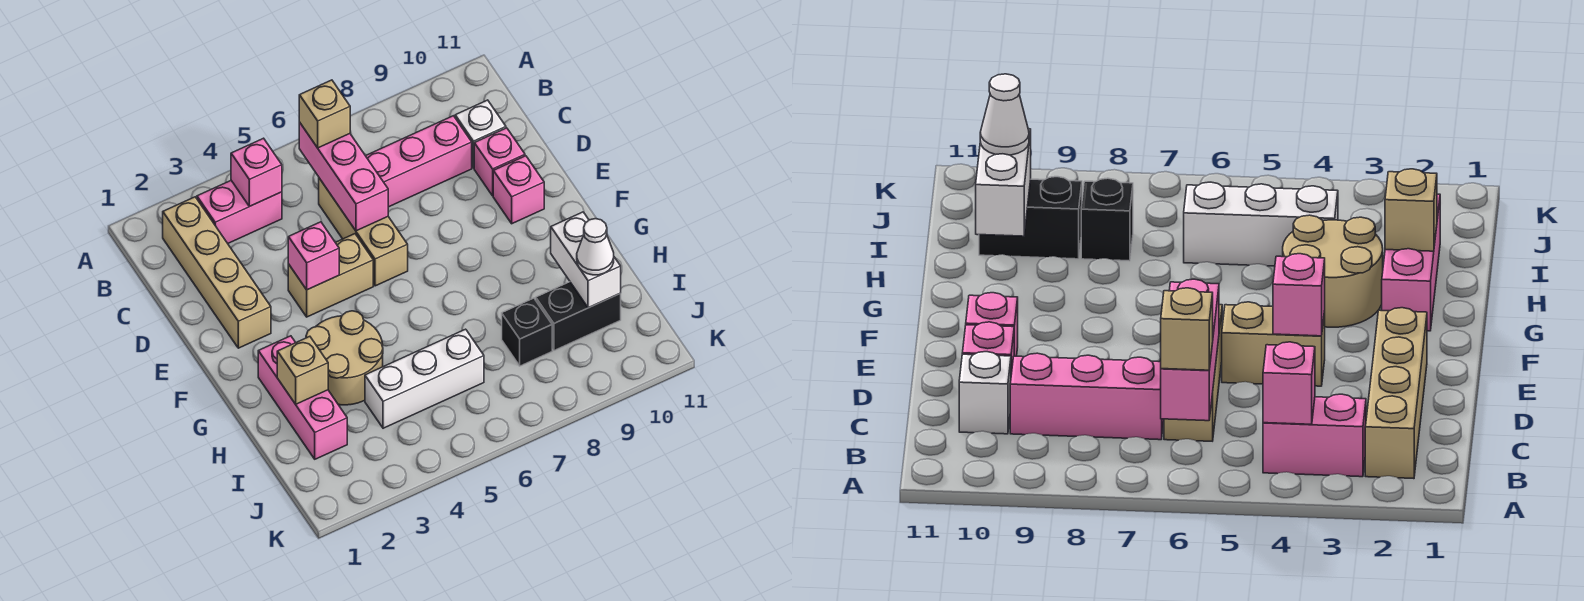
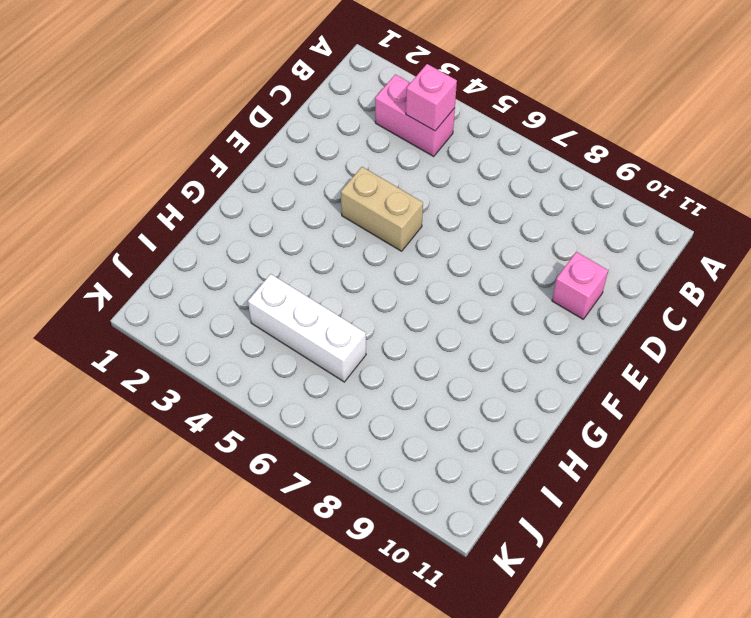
none -> tan brick B2:E2 level 1
none -> tan brick C6:E6 level 1
none -> pink brick C7:C9 level 1

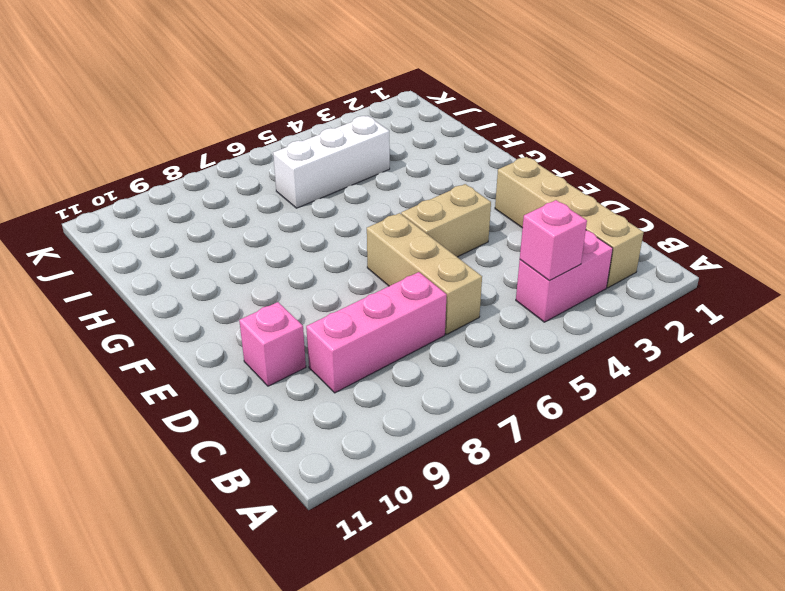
none -> white brick C10 level 1
none -> pink brick E10 level 1
none -> pink brick G2:I2 level 1

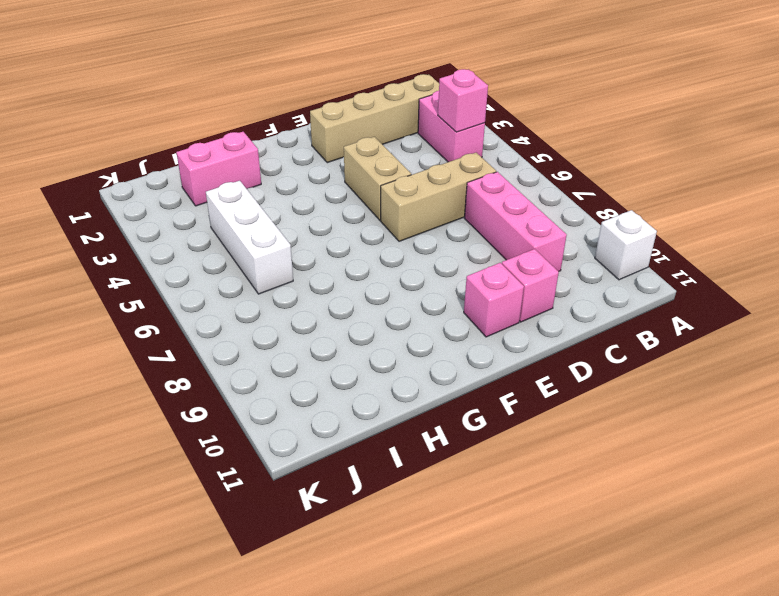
white brick A10 level 1 -> white brick C10 level 1
pink brick H2:I2 level 1 -> pink brick G2:I2 level 1
none -> tan round brick G3:H4 level 1
none -> black brick I8 level 1
none -> black brick I9:I10 level 1

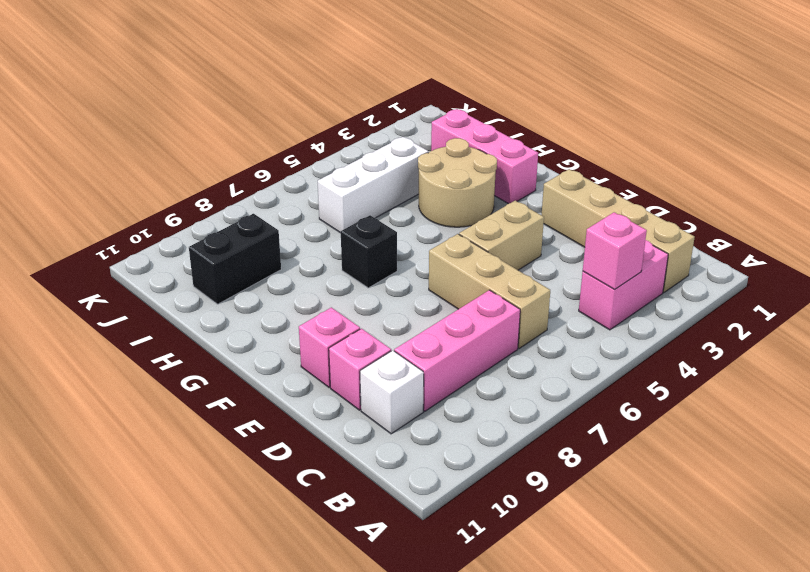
black brick G7 level 1 -> black brick I8 level 1
none -> pink brick B6:D6 level 2
none -> pink brick E4 level 2
none -> tan brick H2 level 2

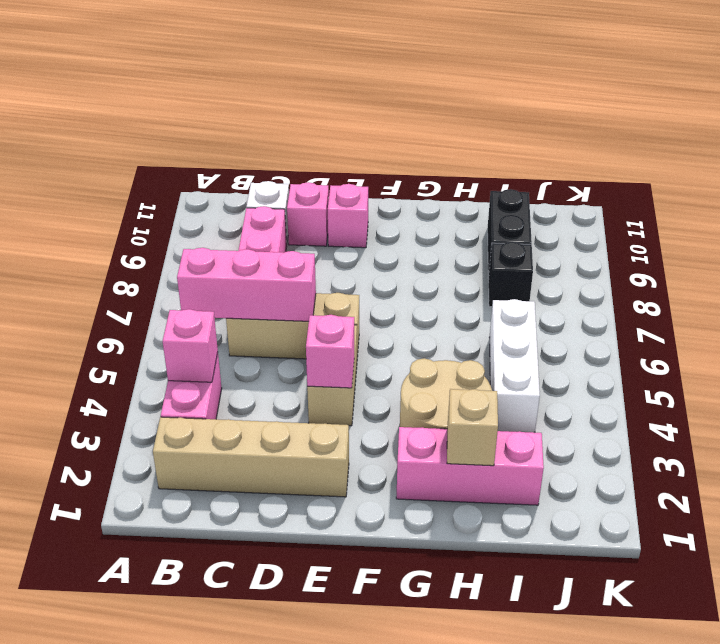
none -> white brick H10:I10 level 2
none -> tan brick B6 level 3
none -> white cone I10 level 3

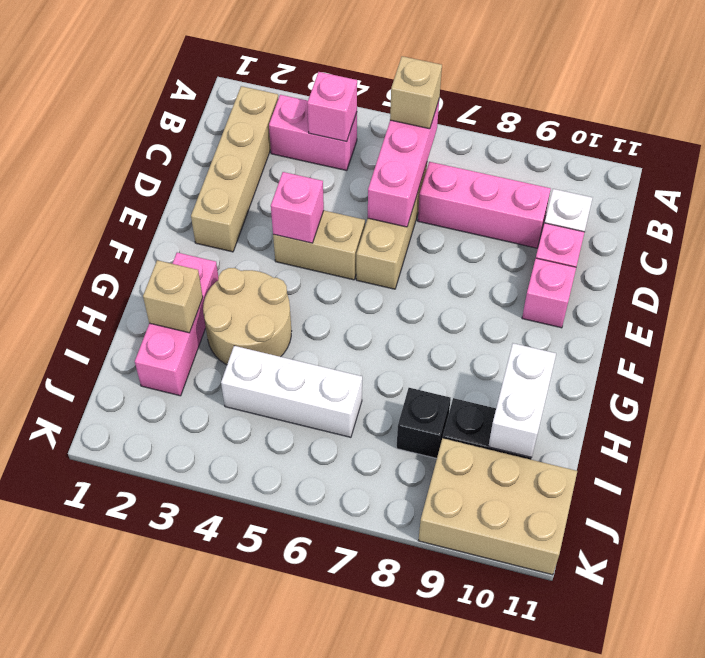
tan brick J9:K11 level 1 -> none
none -> white cone I10 level 3

